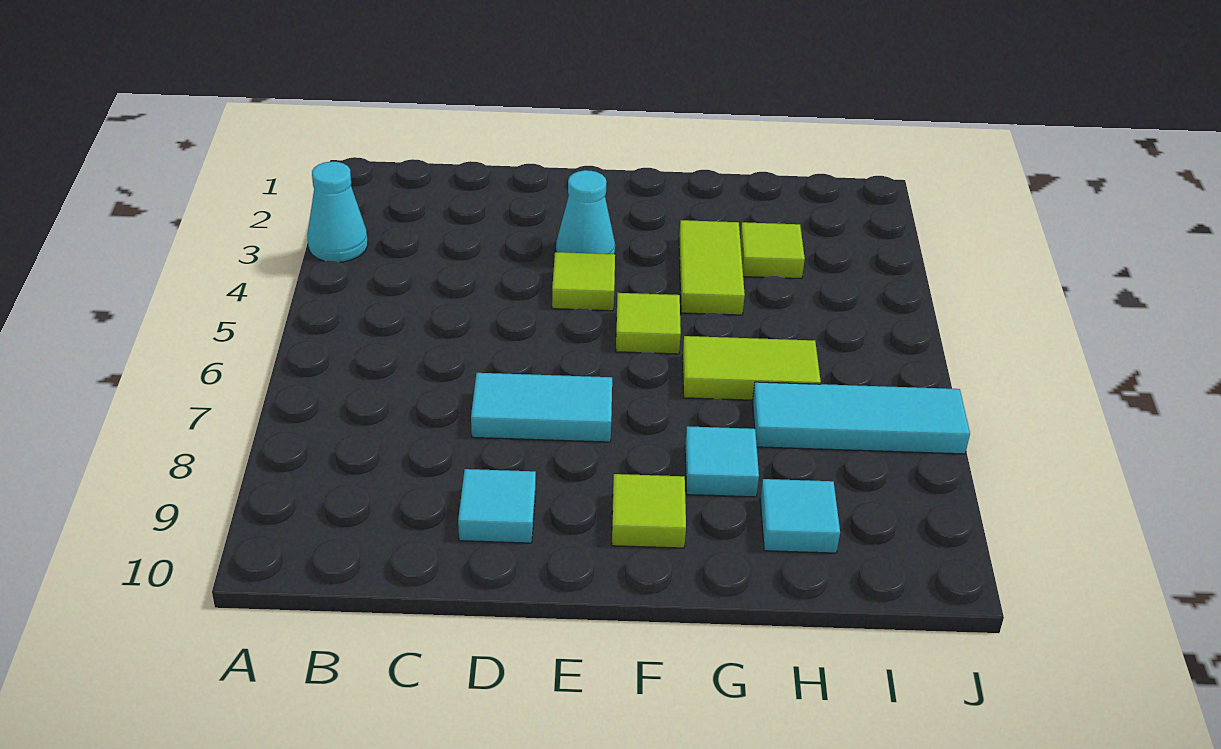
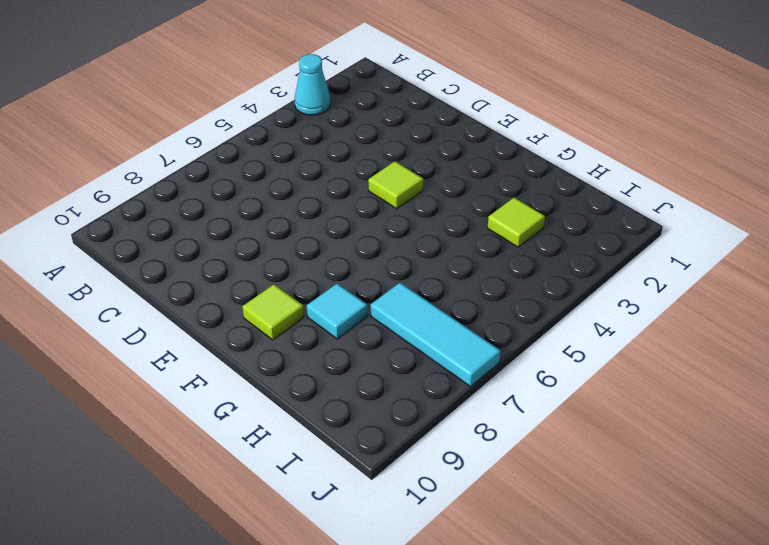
none -> cyan tile D7:E7 level 1
none -> cyan tile D9 level 1
none -> cyan cone E3 level 1

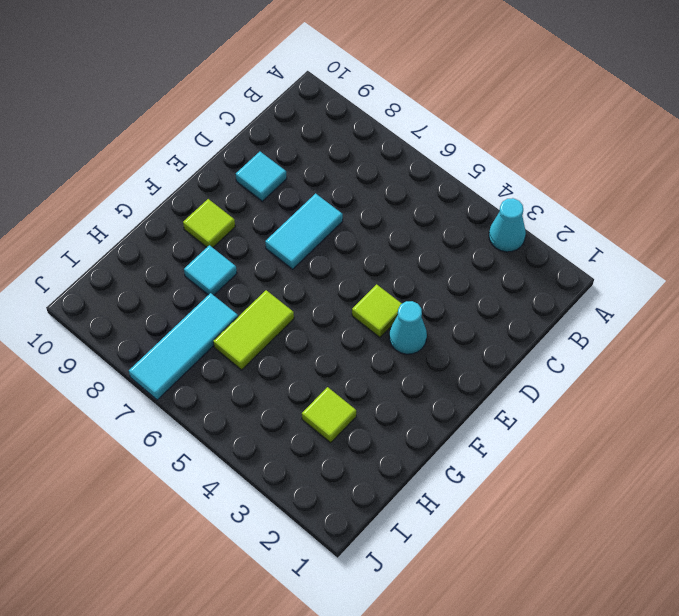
none -> lime tile F5 level 1
none -> lime tile G3:G4 level 1
none -> cyan tile H9 level 1

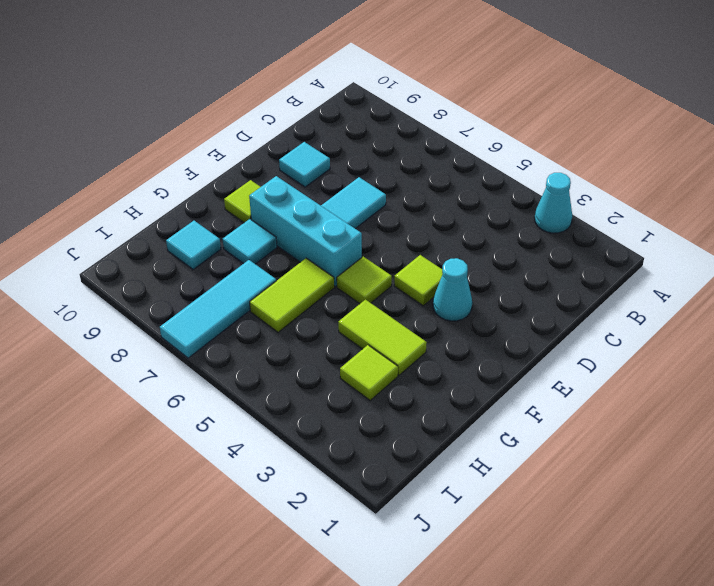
cyan brick F6:F8 level 1 -> none

